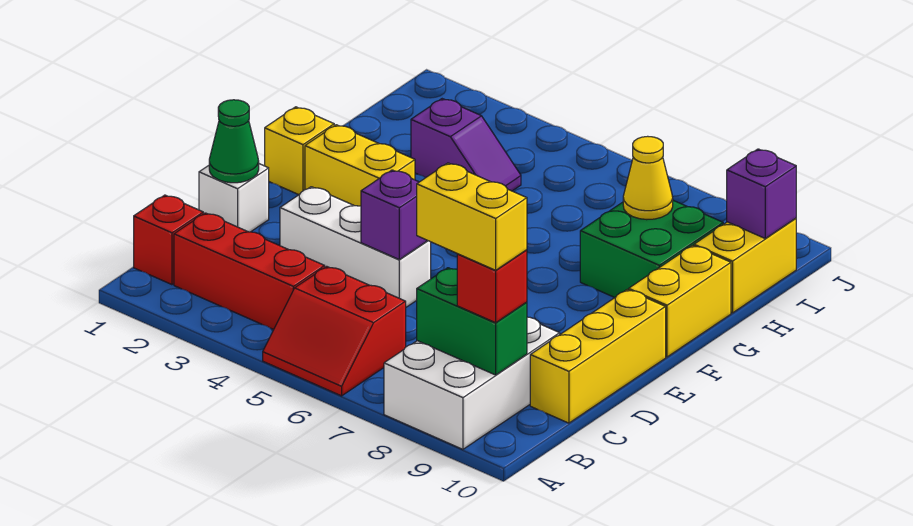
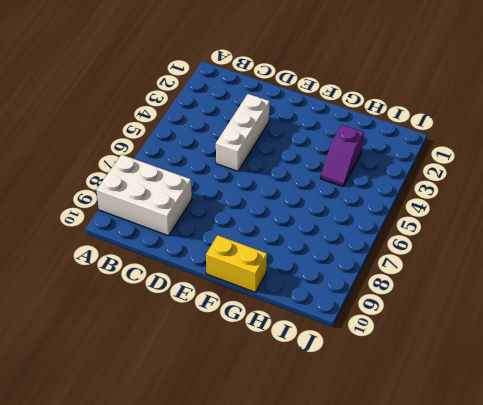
none -> red slope A5:B6 level 1 top B
none -> red brick B1 level 1
none -> red brick B2:B4 level 1

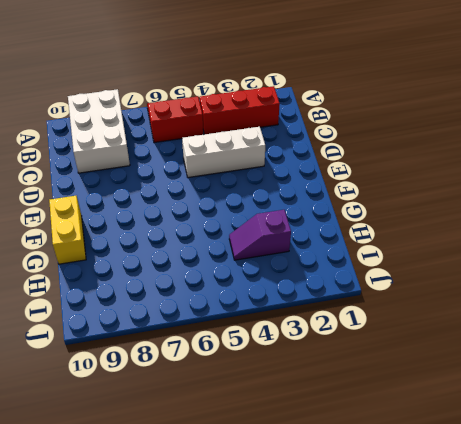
none -> red brick B1 level 1
none -> yellow brick C10:E10 level 1
none -> white brick D1 level 1

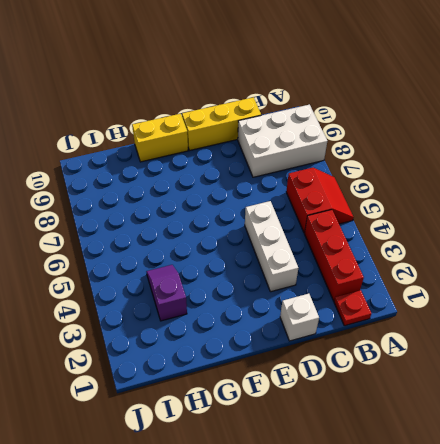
red plate B1 level 1 -> red brick B1 level 1
none -> yellow brick F1 level 1
none -> yellow brick F2:F3 level 1
none -> green brick G8:H9 level 1

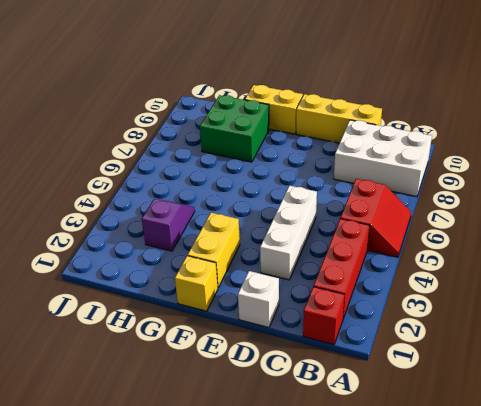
none -> yellow brick H10:I10 level 1
none -> green brick B8:B9 level 2
none -> green cone D1 level 2

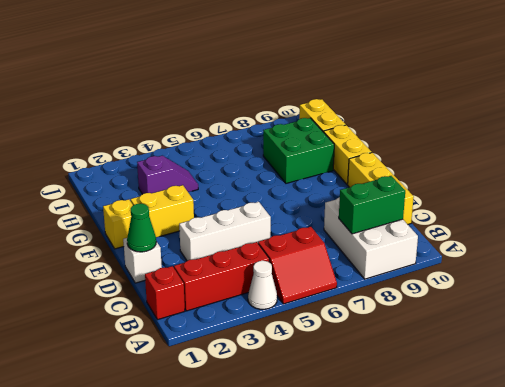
white cone A4 level 1 -> none
none -> purple brick D5 level 2
none -> yellow cone H8 level 2
none -> purple brick I10 level 2

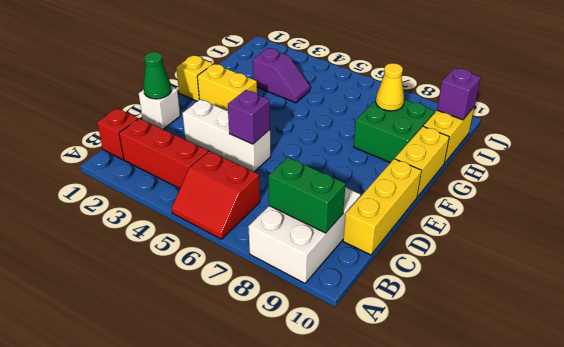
none -> red brick B9 level 3
none -> yellow brick B8:B9 level 4

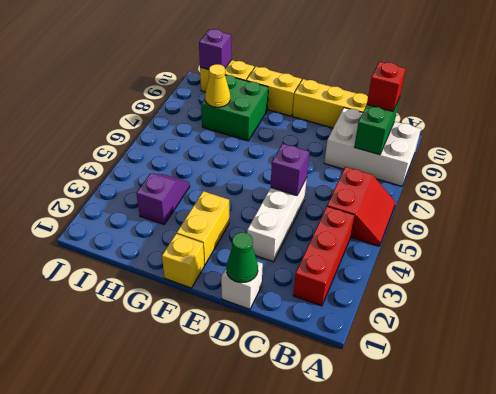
none -> red brick B1 level 1
none -> yellow brick B8:B9 level 4

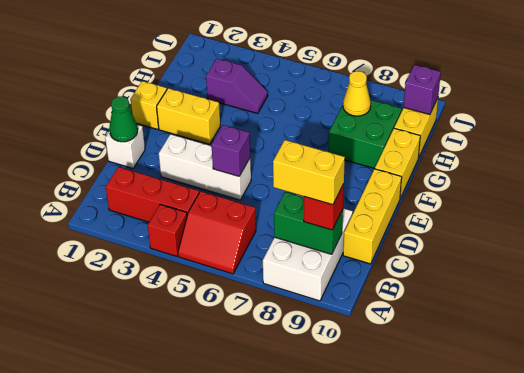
red brick A4 level 1 -> red brick B1 level 1

